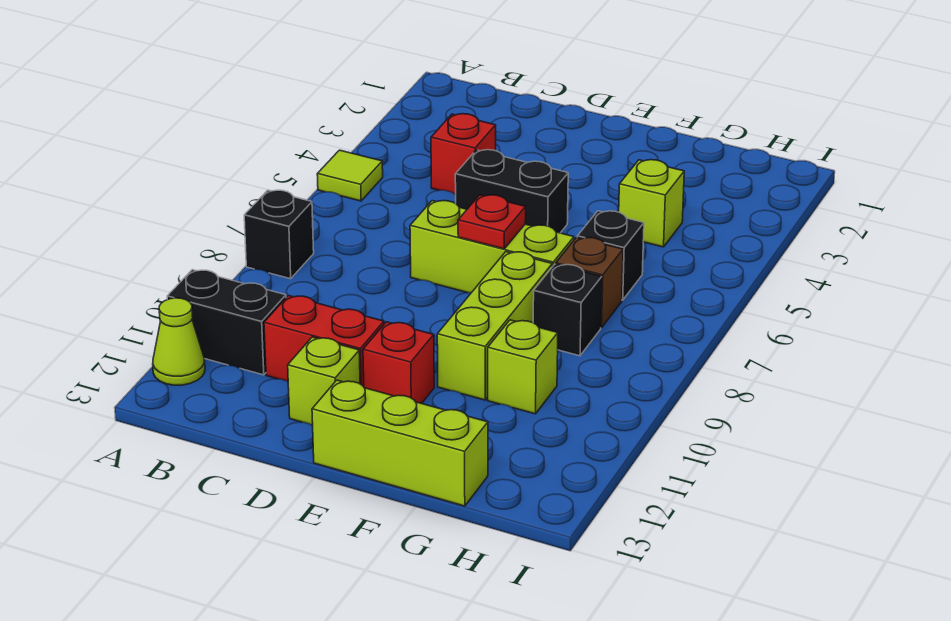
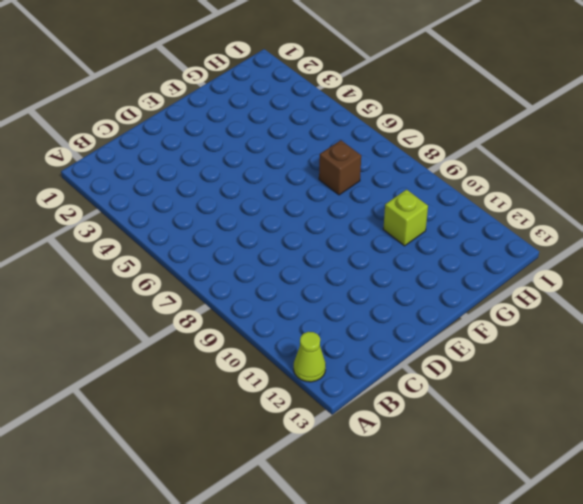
none -> lime tile A5 level 1
none -> black brick A8 level 1
none -> black brick A11:B11 level 1

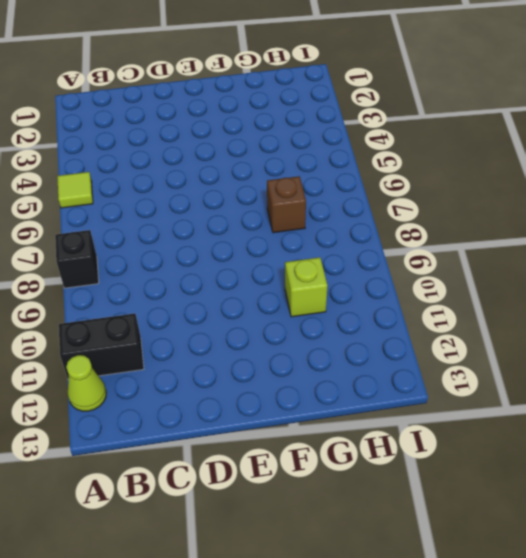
none -> red brick C4 level 1
none -> red brick C11:D11 level 1
none -> black brick D5:E5 level 1

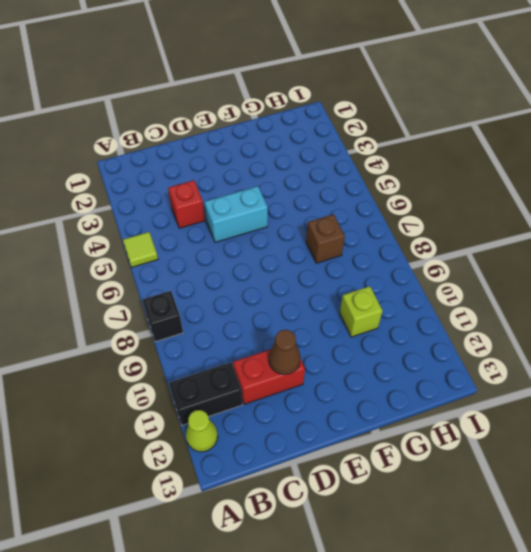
cyan brick D5:E5 level 1 -> black brick D5:E5 level 1
brown cone D11 level 2 -> none
none -> lime brick D7:F7 level 1
none -> lime brick D12 level 1
none -> red brick E11 level 1

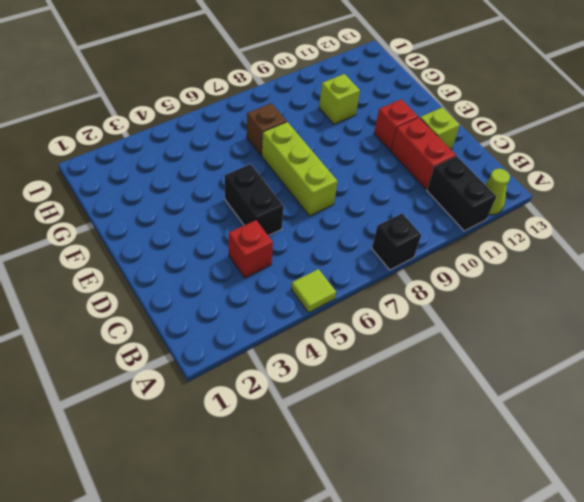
none -> lime brick E13:G13 level 1
none -> lime brick F8:F10 level 1
none -> lime brick G4 level 1

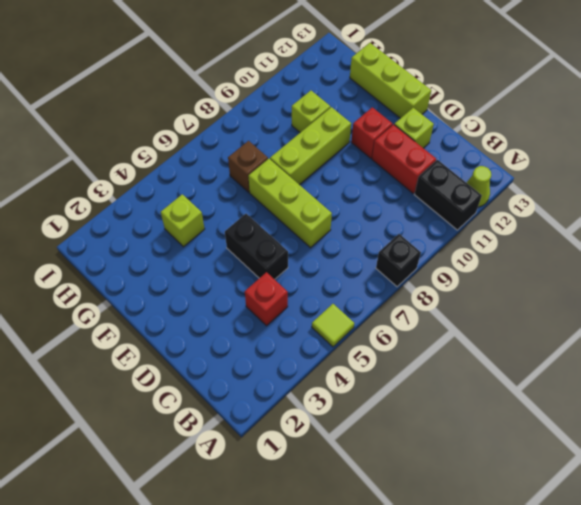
none -> black brick G6 level 1
none -> black brick G8 level 1
none -> red plate E7 level 2

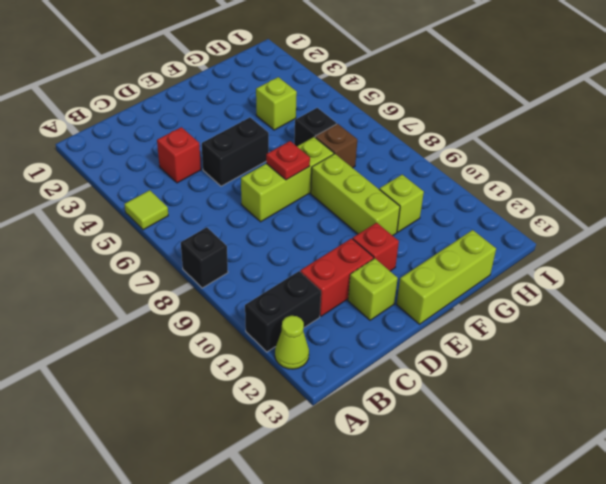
none -> black brick G8 level 1

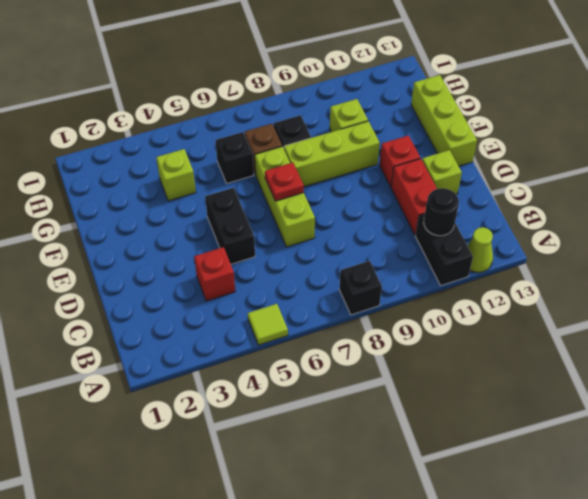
black round brick B11 level 2 -> none

